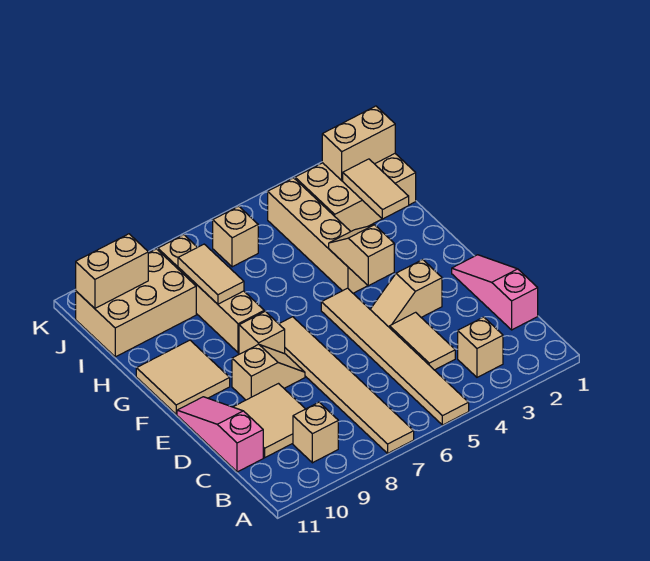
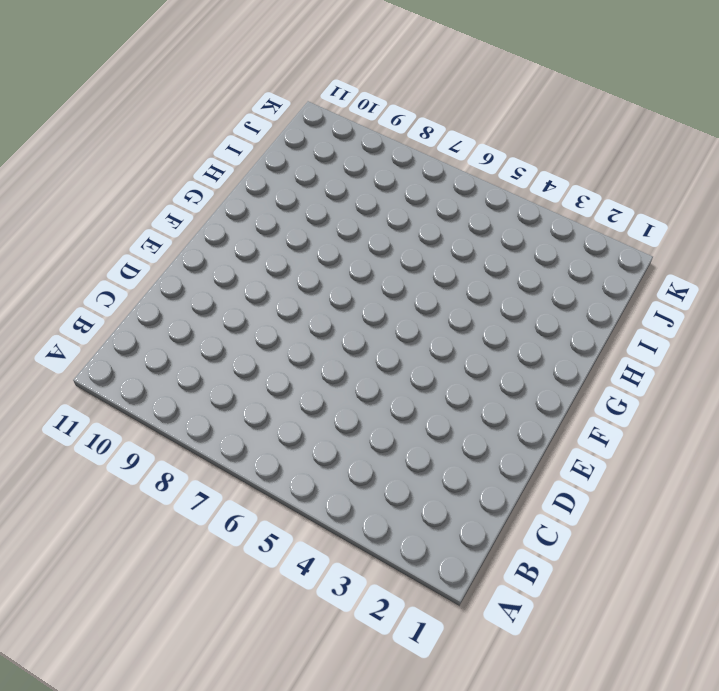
none -> tan tile A5:F5 level 1
none -> tan tile A7:F7 level 1
none -> tan brick B3 level 1

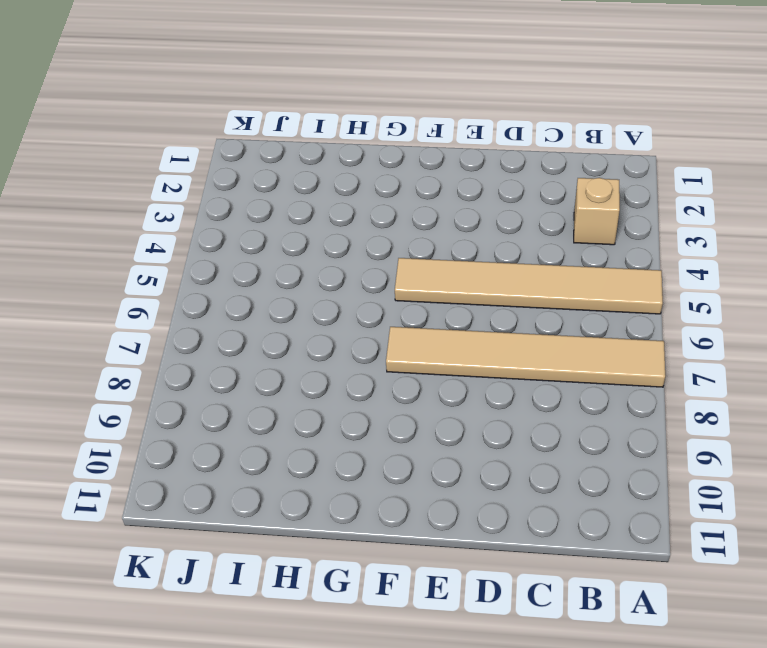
none -> tan brick B9 level 1
none -> pink slope C1:E1 level 1 top C
none -> tan tile C4:D4 level 1

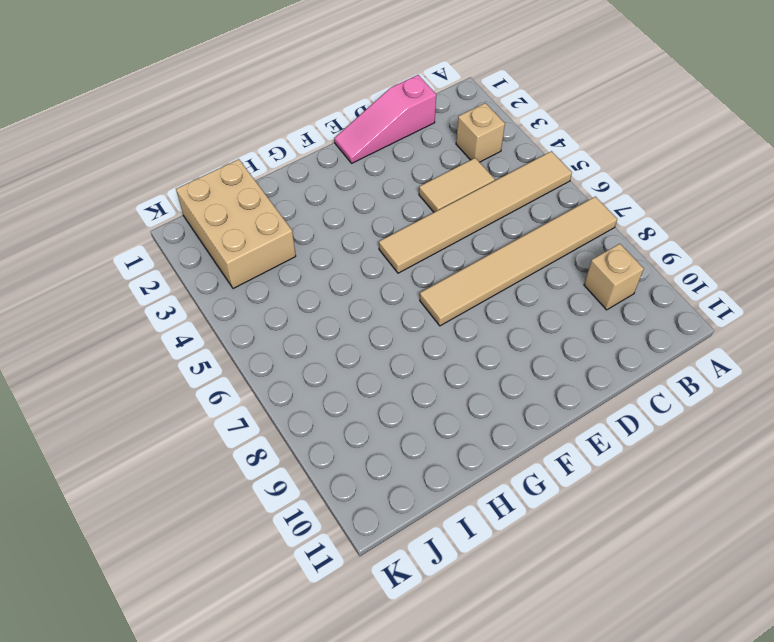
none -> tan tile C9:D10 level 1
none -> pink slope C11:E11 level 1 top C
none -> tan slope E3:E4 level 1 top 3

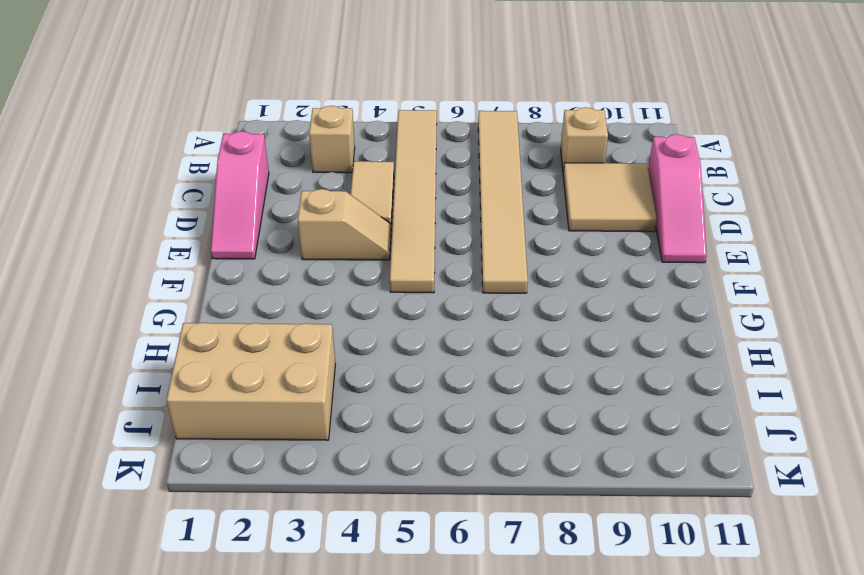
none -> tan slope E8:E9 level 1 top 9
none -> tan brick F8 level 1
none -> tan tile F10:G11 level 1

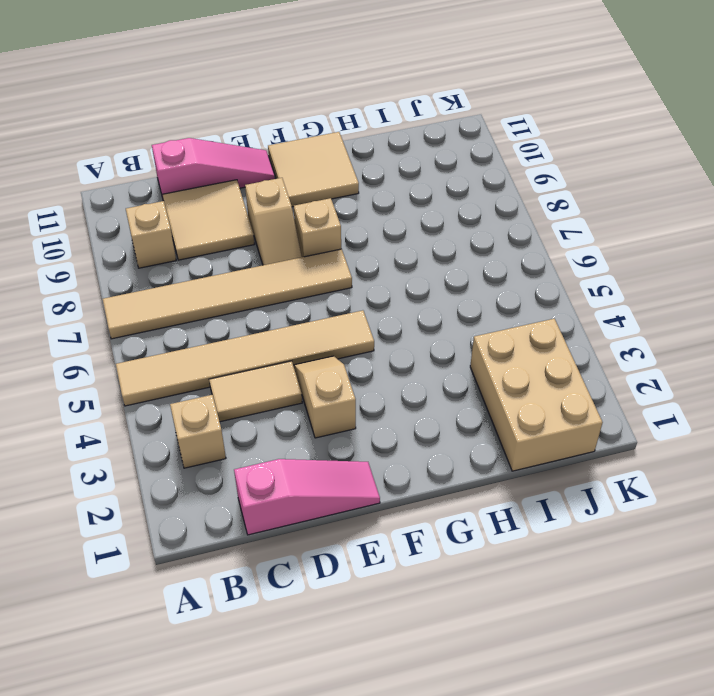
none -> tan brick G4:J4 level 1
none -> tan brick G8:J8 level 1
none -> tan brick I9:J11 level 1

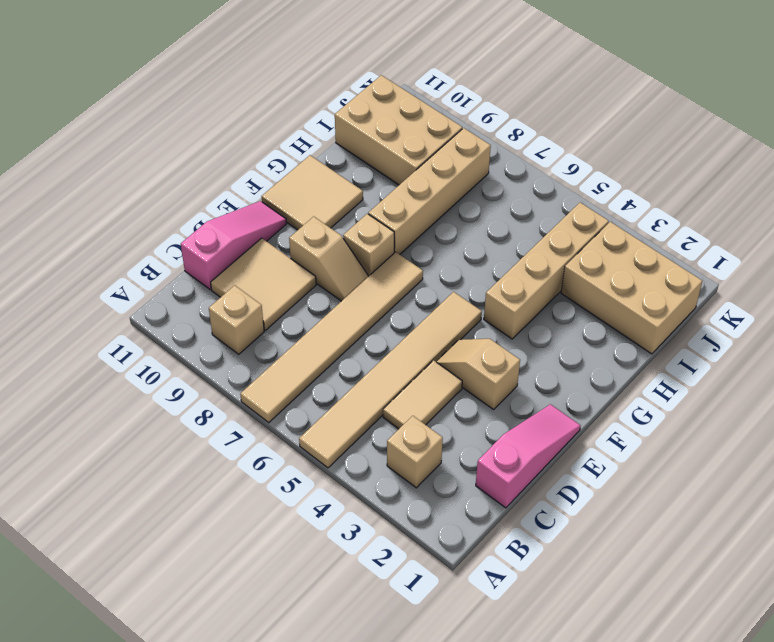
none -> tan brick J6 level 1
none -> tan slope F4:G4 level 2 top F
none -> tan tile H2:I2 level 2

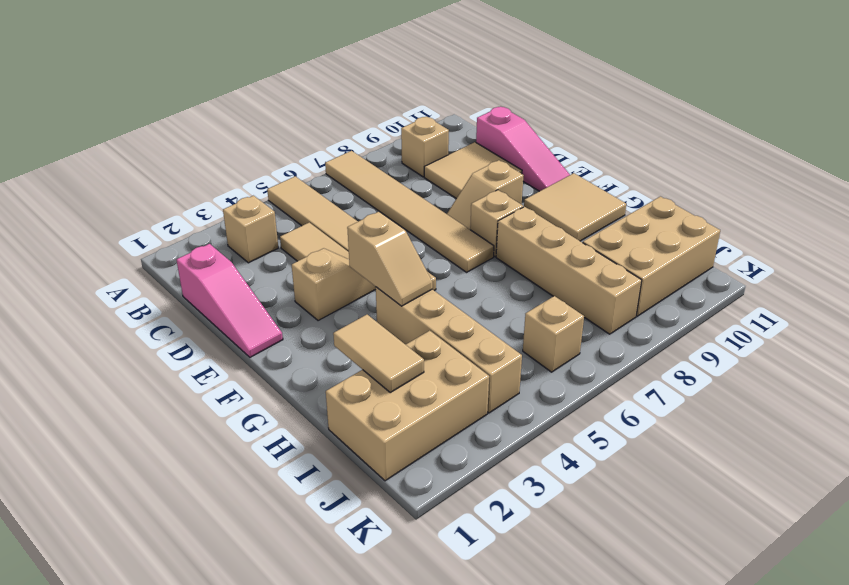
none -> tan tile H8:I8 level 2
none -> tan brick J1:J2 level 2
none -> tan brick J10:J11 level 2

